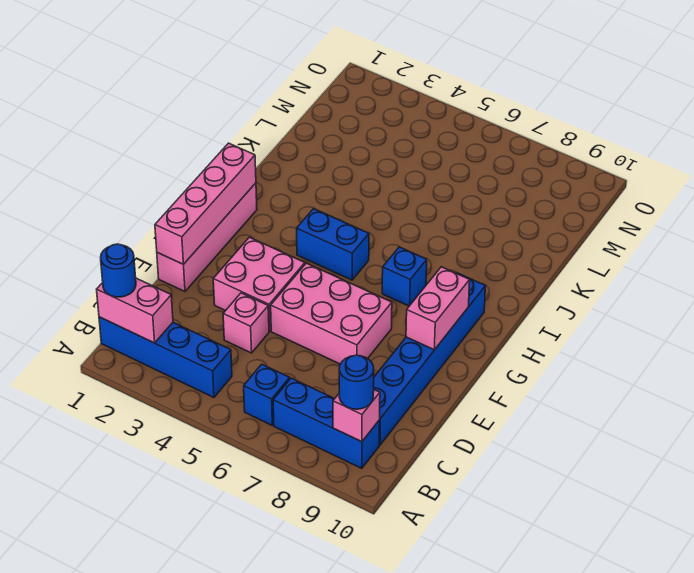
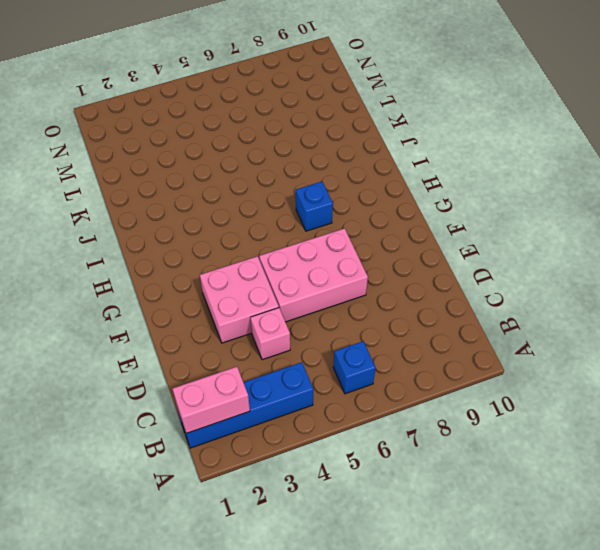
none -> blue brick B7:B9 level 1
none -> blue brick C9:H9 level 1
none -> pink brick E1:H1 level 1

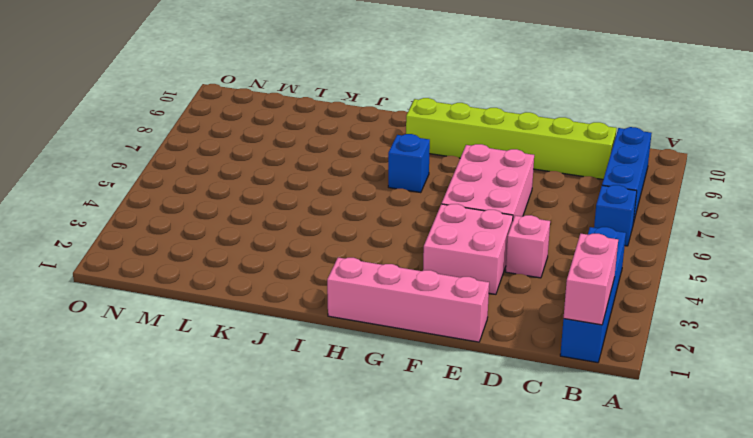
lime brick C9:H9 level 1 -> blue brick C9:H9 level 1
none -> blue brick H4:H5 level 1
none -> pink brick B9 level 2
none -> pink brick E1:H1 level 2

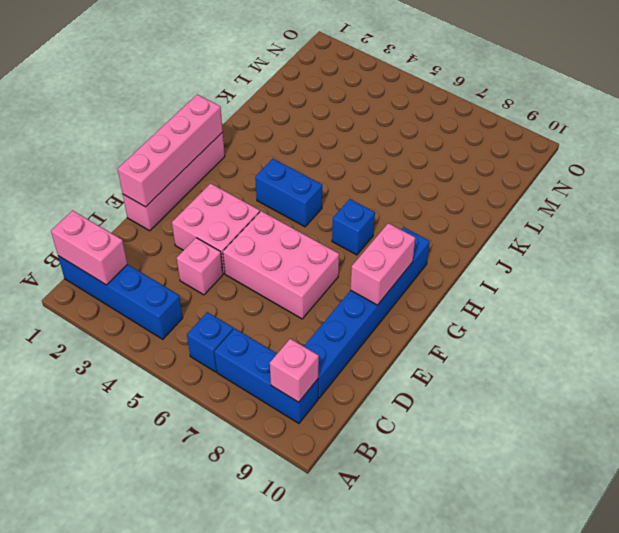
none -> blue round brick B1 level 3
none -> blue round brick B9 level 3

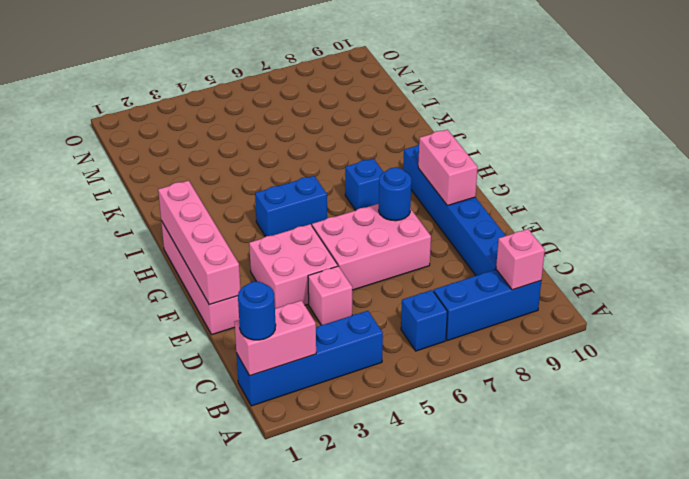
blue round brick F7 level 2 -> blue round brick B9 level 3

